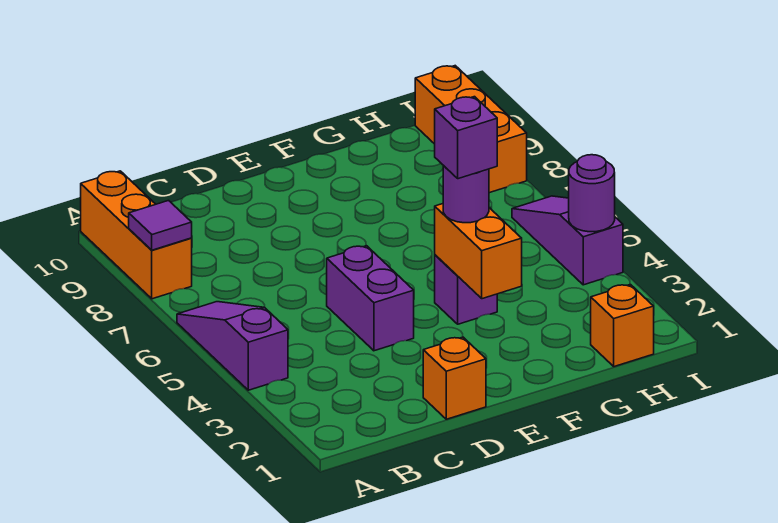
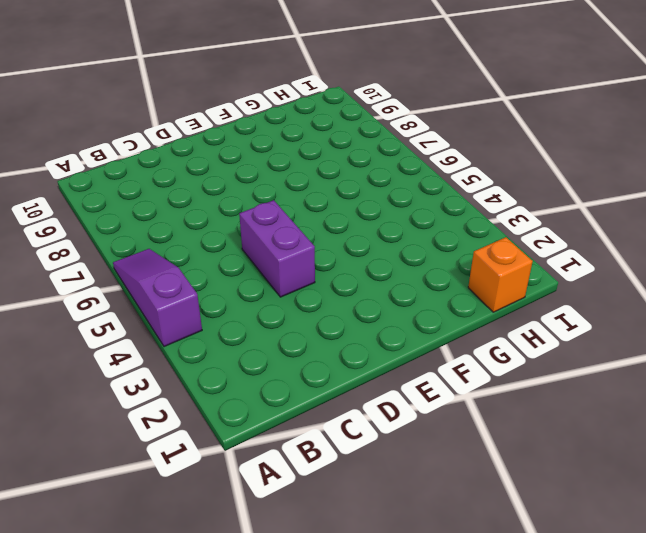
none -> orange brick A8:A10 level 1
none -> orange brick D1 level 1
none -> purple brick F4 level 1

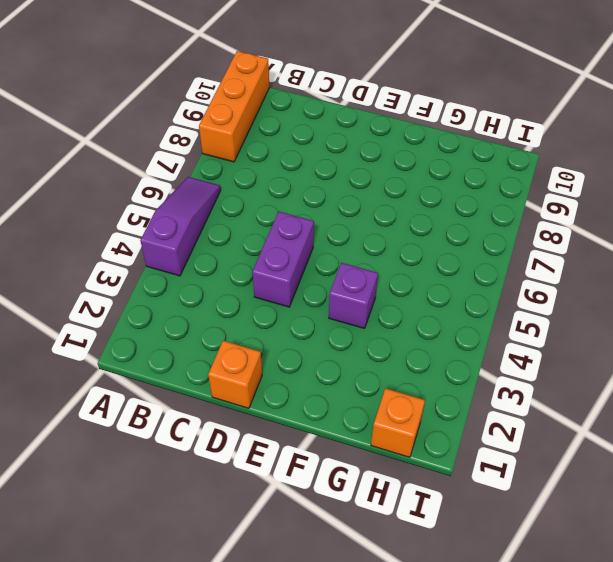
none -> purple slope I4:I6 level 1 top 4
none -> orange brick I8:I10 level 1
none -> purple tile A8 level 2

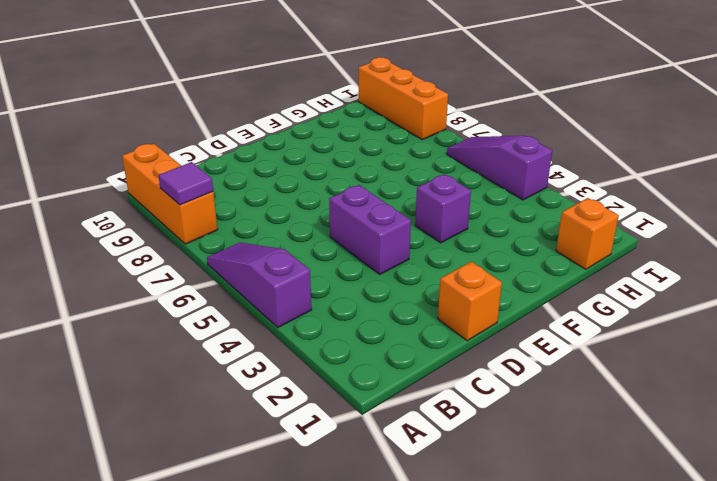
none -> orange brick F3:F4 level 2
none -> purple round brick I4 level 2
none -> purple round brick F4 level 3

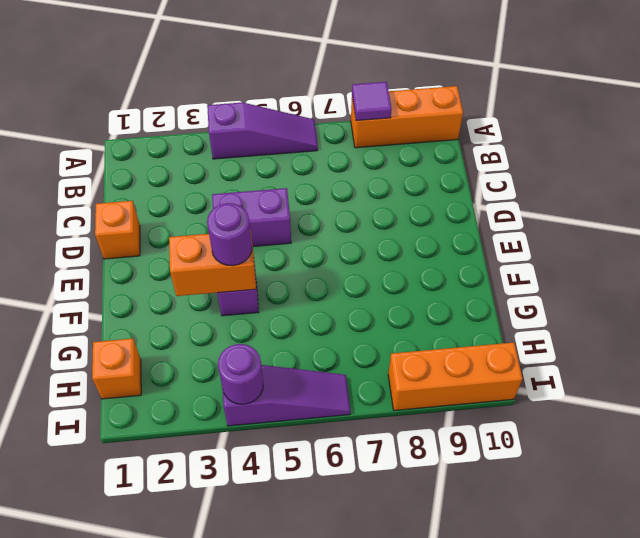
none -> purple brick F4 level 4

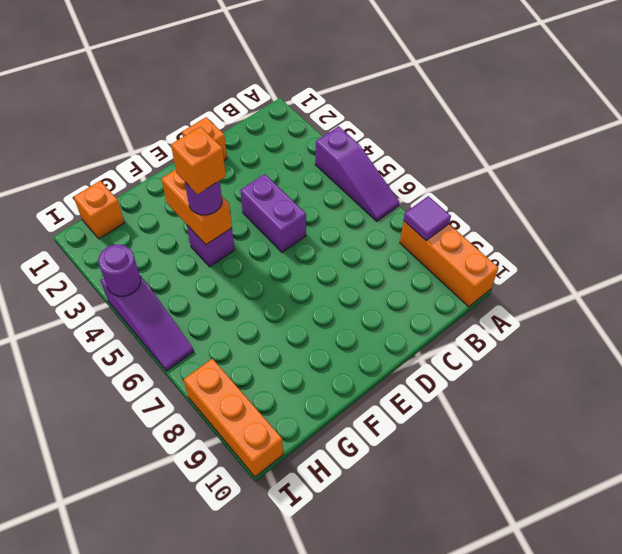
orange brick F4 level 4 -> purple brick F4 level 4

